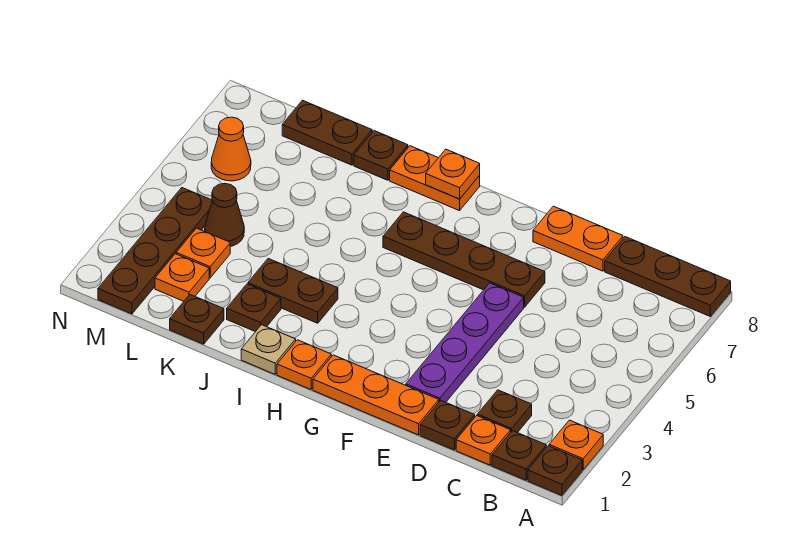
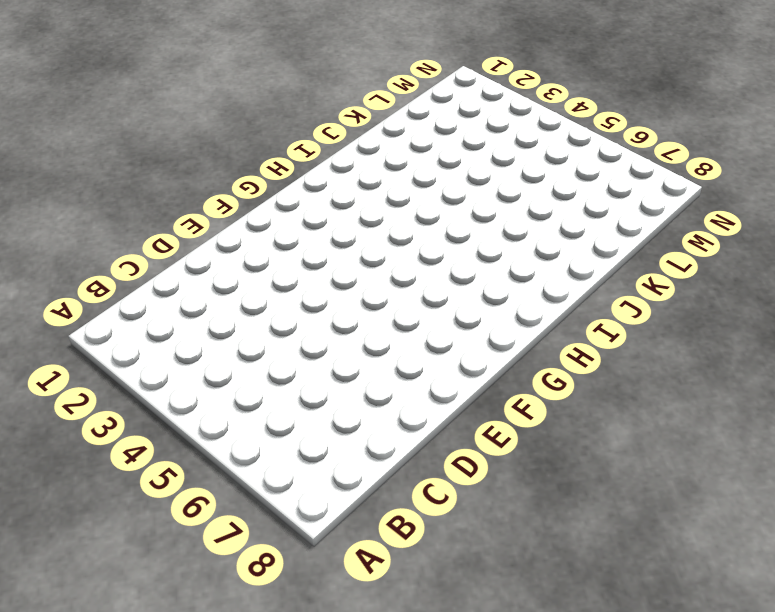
none -> brown plate A1 level 1
none -> orange plate A2 level 1
none -> brown plate A8:C8 level 1

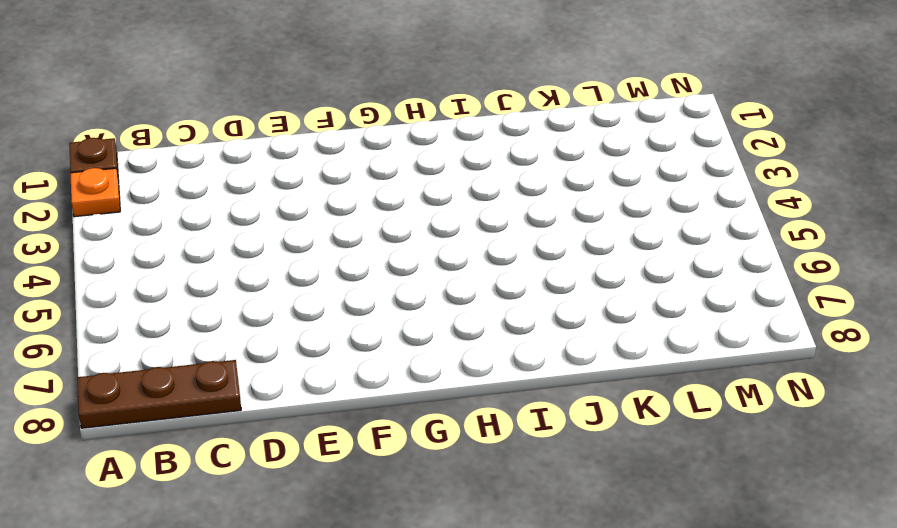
none -> brown plate B1 level 1
none -> orange plate C1 level 1
none -> brown plate C2 level 1

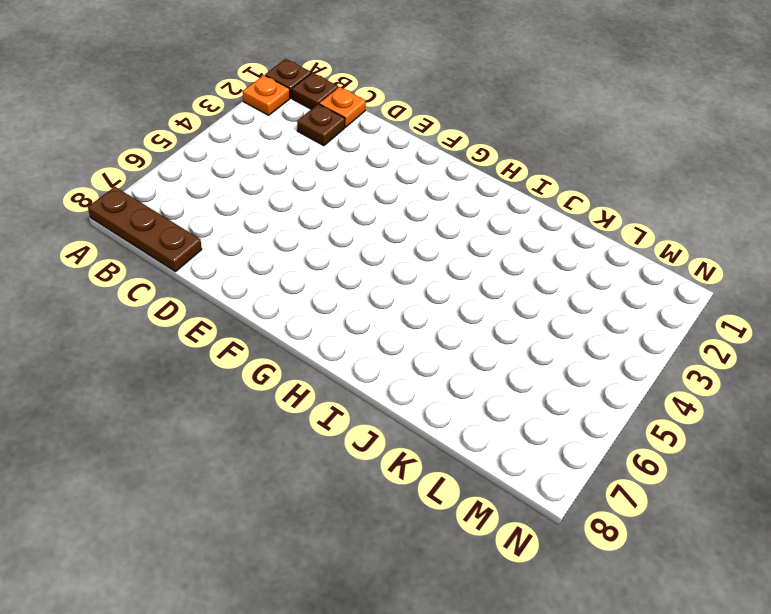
none -> brown plate D1 level 1
none -> orange plate D8:E8 level 1
none -> orange plate E1:G1 level 1

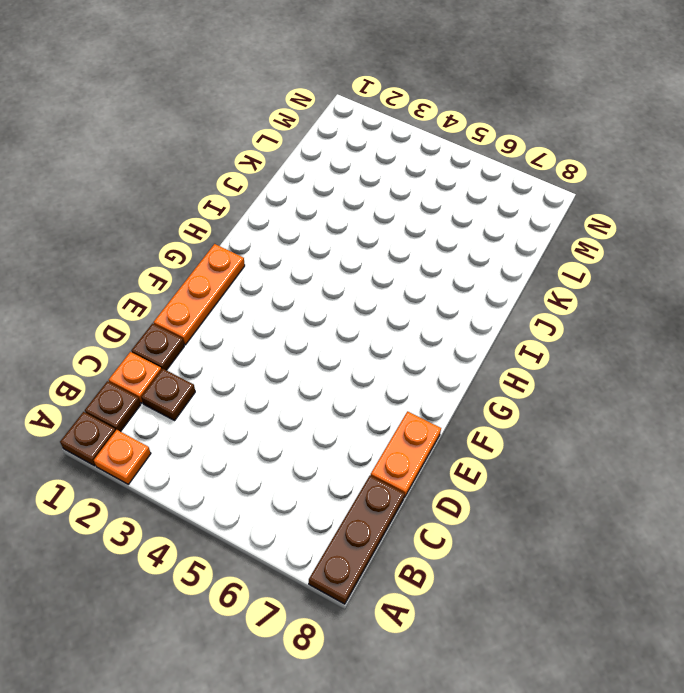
none -> purple plate E2:E5 level 1
none -> brown plate E6:H6 level 1
none -> orange plate H1 level 1

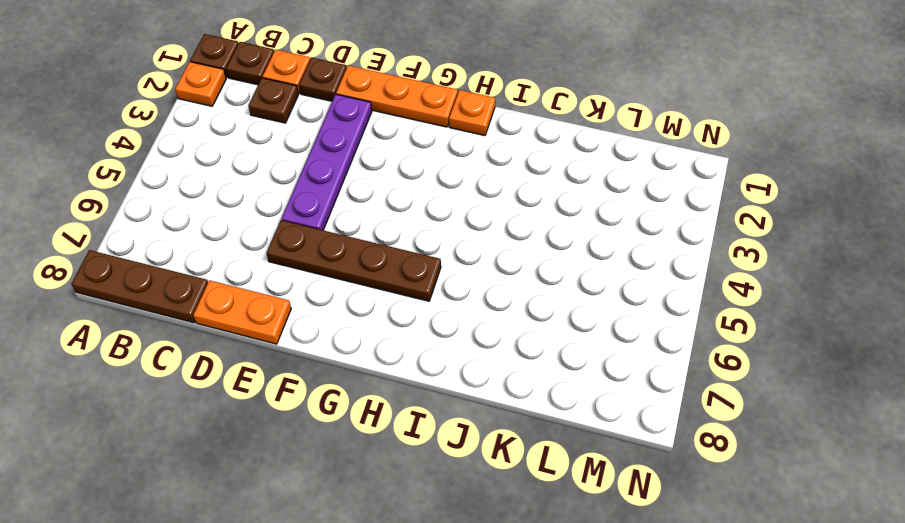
none -> orange plate H8:I8 level 1
none -> tan plate I1 level 1
none -> brown plate I3:J3 level 1

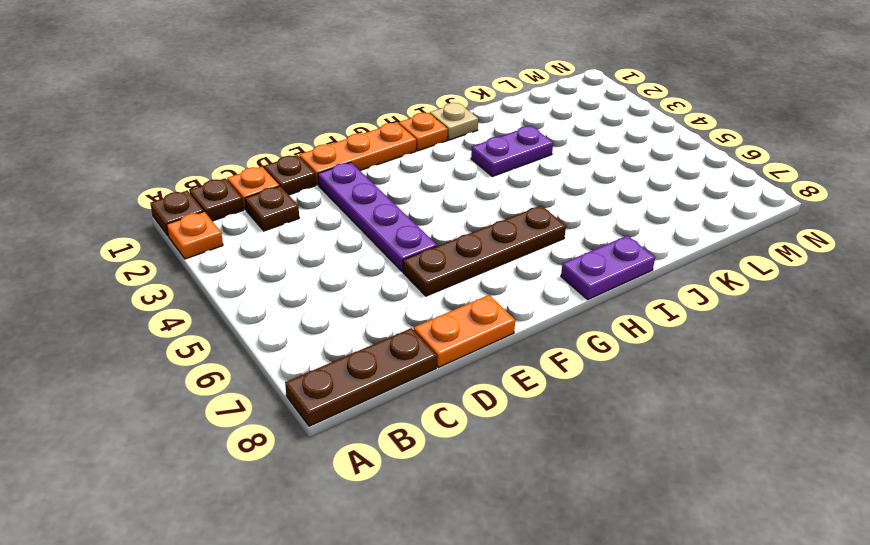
purple plate H8:I8 level 1 -> orange plate H8:I8 level 1
purple plate I3:J3 level 1 -> brown plate I3:J3 level 1
none -> brown plate J2 level 1
none -> brown plate J8 level 1
none -> brown plate K1 level 1

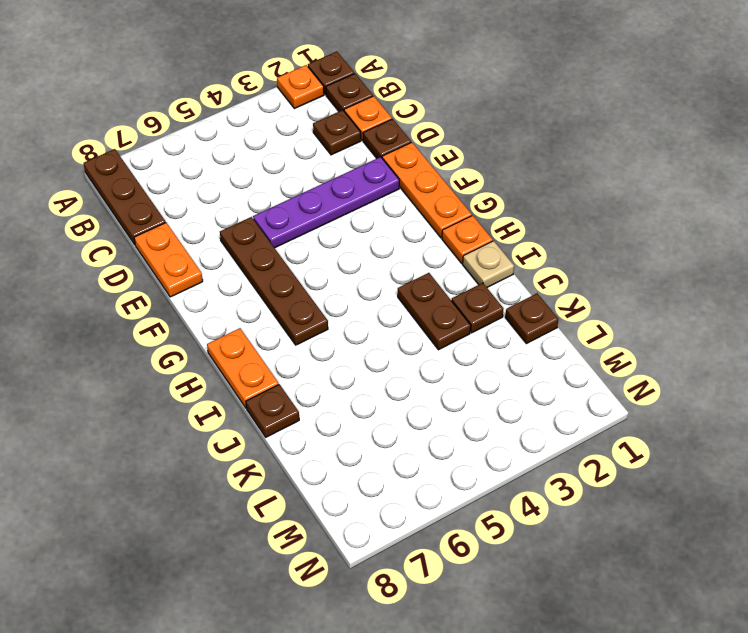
none -> brown plate K8:L8 level 1
none -> orange plate L2 level 1
none -> orange plate L3 level 1

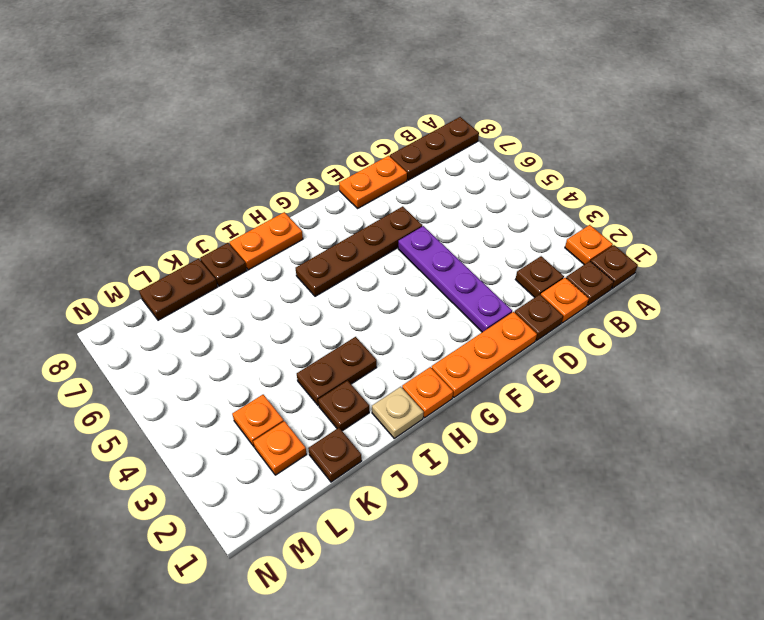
none -> brown cone L4 level 1
none -> brown plate M1:M4 level 1
none -> orange cone M6 level 1

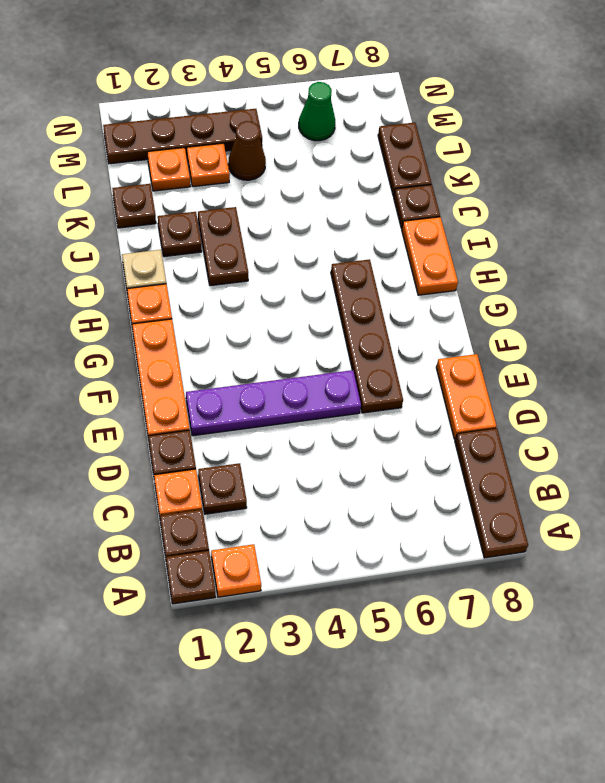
green cone M6 level 1 -> orange cone M6 level 1
none -> orange plate H8 level 2

